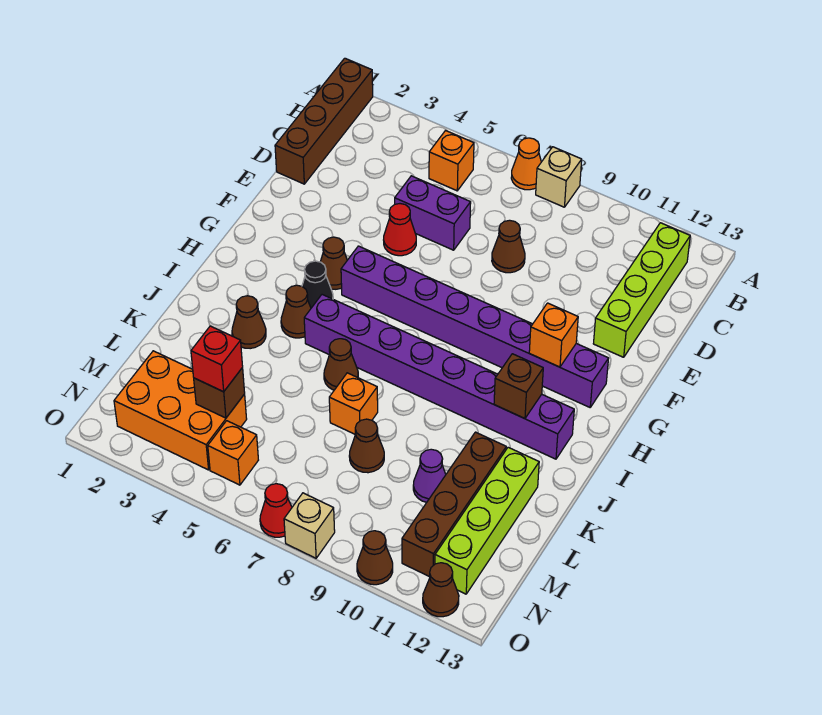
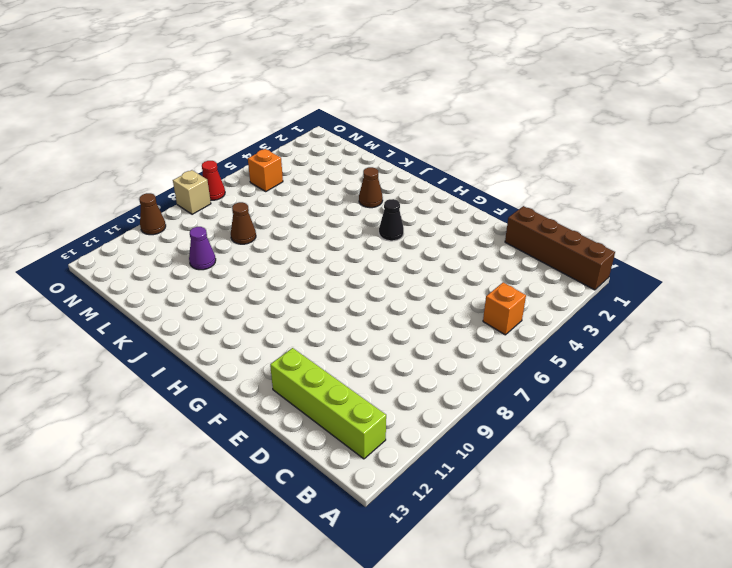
none -> orange cone A7 level 1
none -> tan brick A8 level 1
none -> purple brick D5:D6 level 1
none -> brown cone D8 level 1

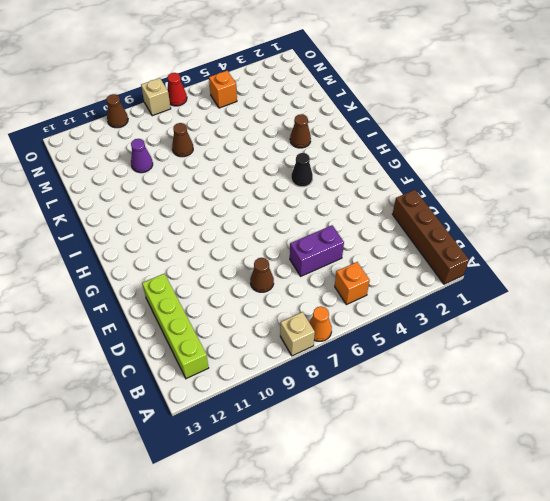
none -> red cone E5 level 1
none -> brown cone G4 level 1
none -> purple brick G5:G12 level 1
none -> brown cone I4 level 1

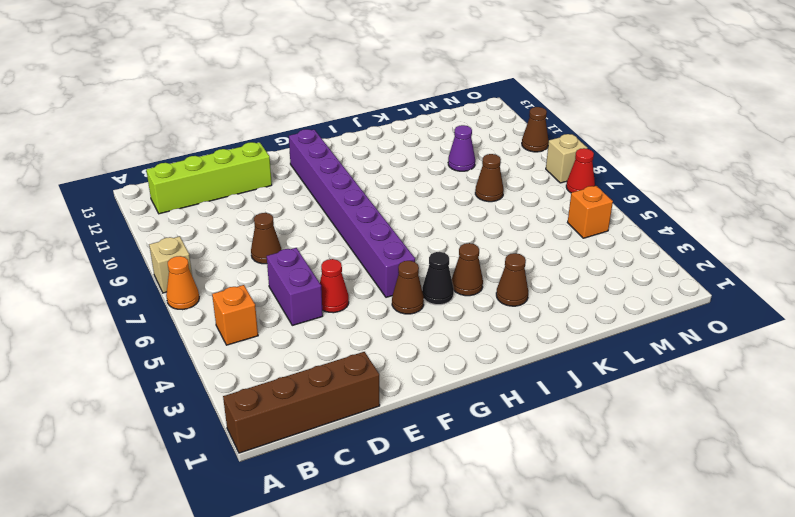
none -> purple brick I5:I12 level 1
none -> brown cone J6 level 1
none -> orange brick K7 level 1
none -> brown brick K11:N11 level 1

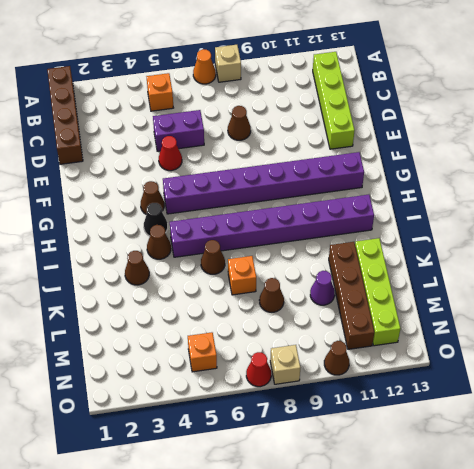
none -> orange brick M2:N4 level 1
none -> brown cone O12 level 1
none -> orange brick G11 level 2
none -> brown brick I11 level 2

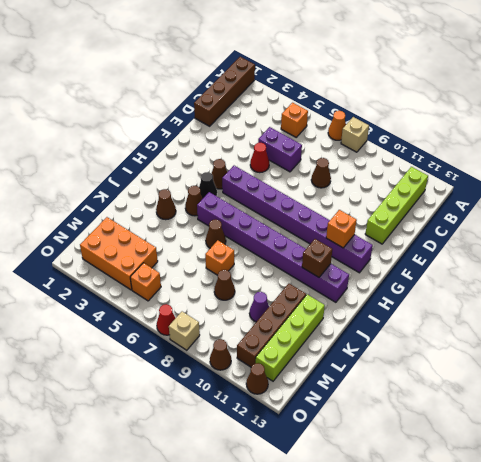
none -> brown brick M4 level 2
none -> red brick M4 level 3

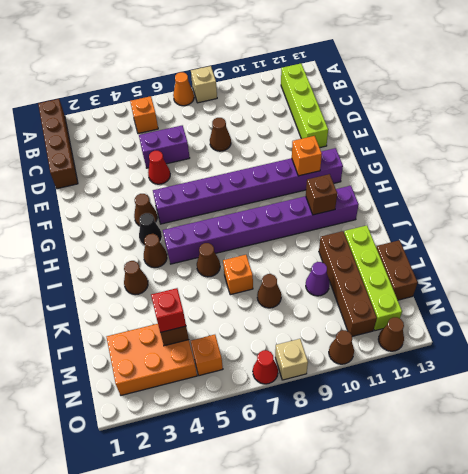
brown brick L13:M13 level 1 -> none

